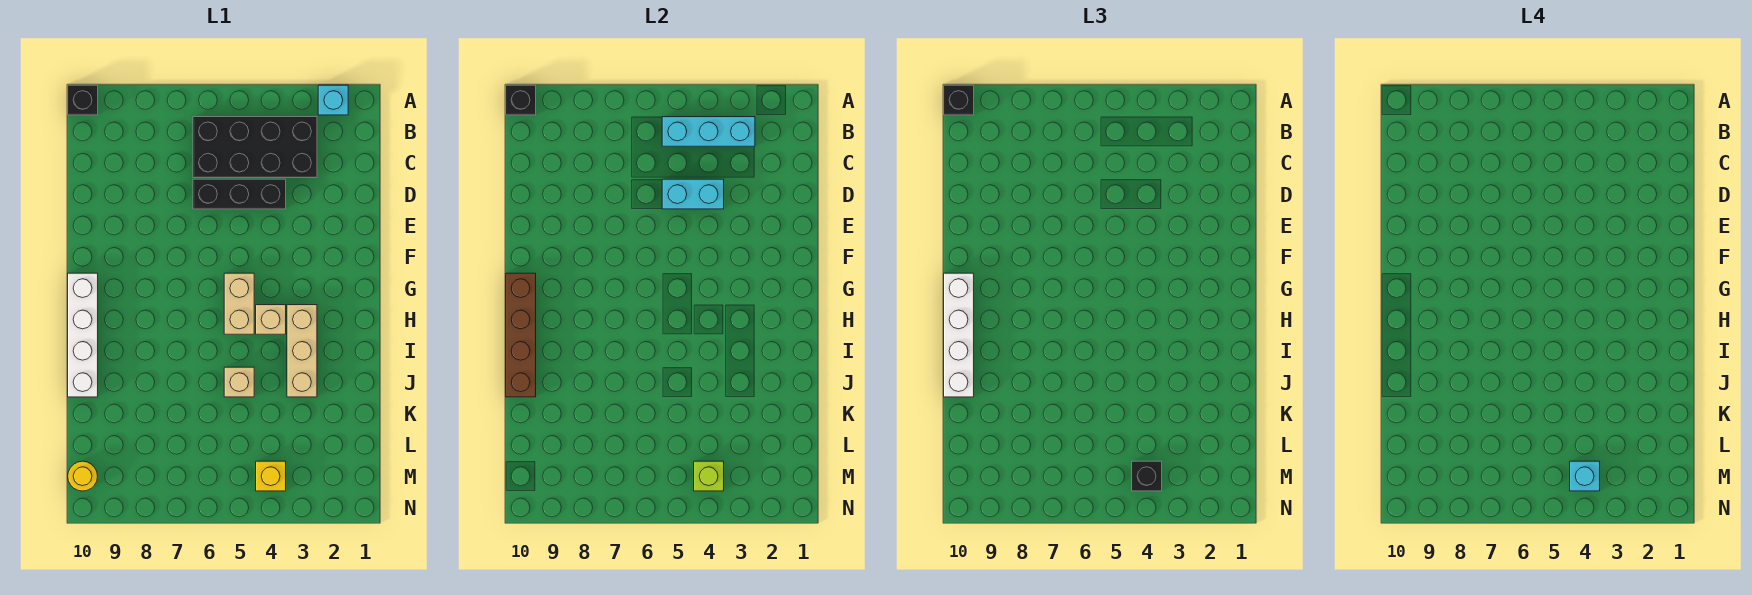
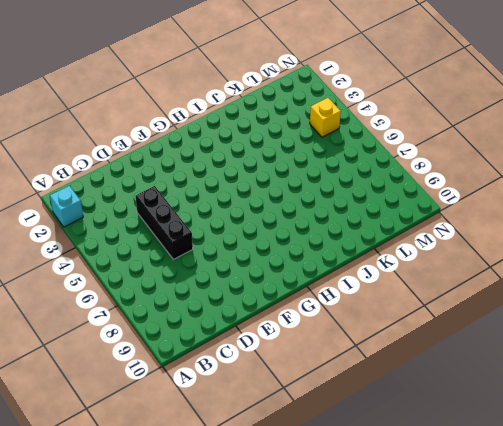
none -> black brick A10 level 1
none -> black brick B3:C6 level 1
none -> tan brick G5:H5 level 1

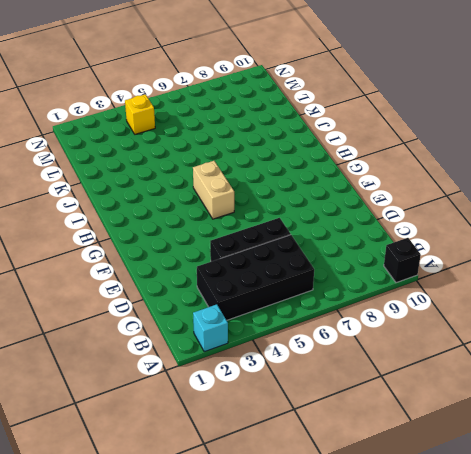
none -> white brick G10:J10 level 1
none -> tan brick H3:J3 level 1
none -> tan brick H4 level 1

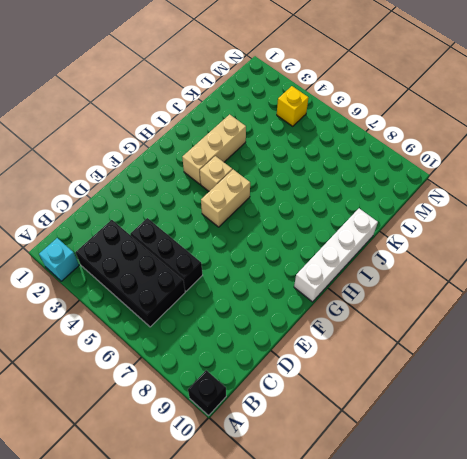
none -> tan brick J5 level 1
none -> yellow round brick M10 level 1
none -> black brick A10 level 2

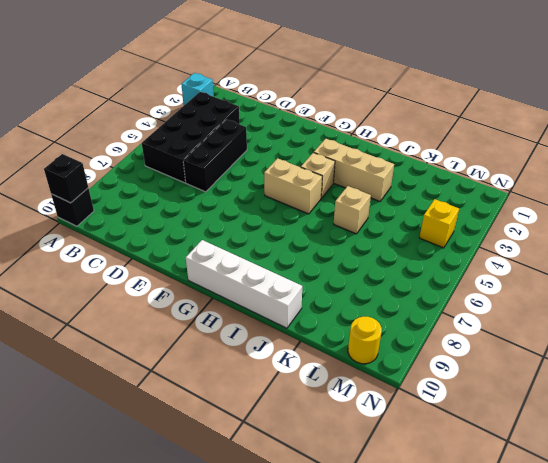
none -> cyan brick B3:B5 level 2
none -> cyan brick D4:D5 level 2
none -> brown brick G10:J10 level 2

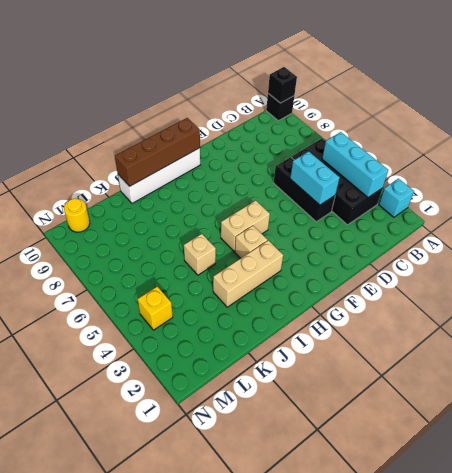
none -> lime brick M4 level 2
none -> black brick A10 level 3
none -> white brick G10:J10 level 3

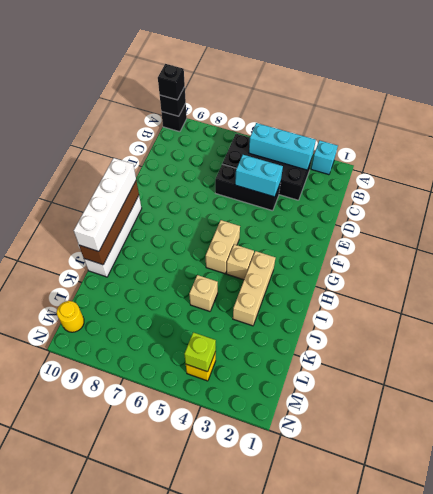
none -> black brick M4 level 3
none -> cyan brick M4 level 4

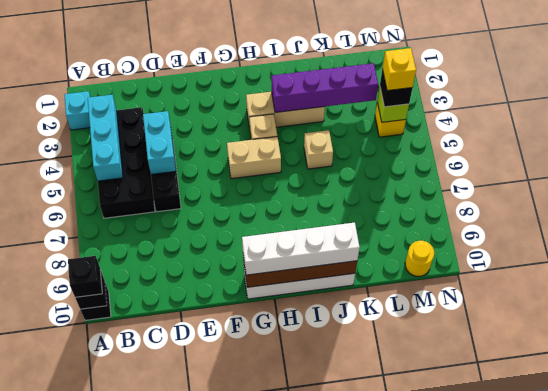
purple brick I3:L3 level 2 -> none
yellow brick M4 level 4 -> cyan brick M4 level 4

